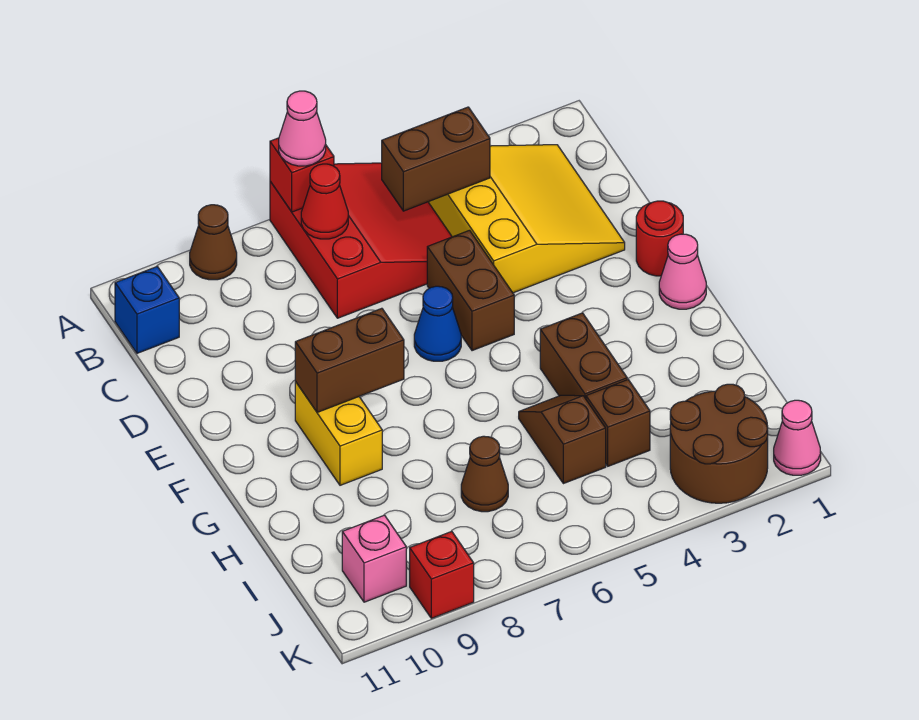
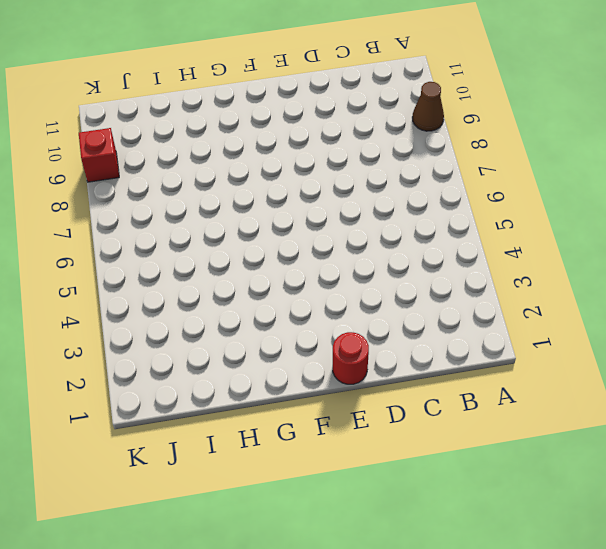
none -> red slope A5:C7 level 1 top 7
none -> yellow slope B2:D4 level 1 top 4
none -> blue brick B11 level 1

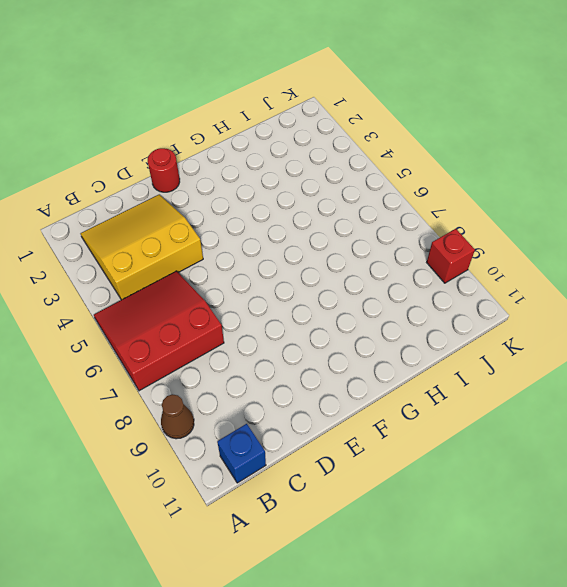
none -> brown brick D5:E5 level 1
none -> blue cone E6 level 1
none -> pink cone F1 level 1

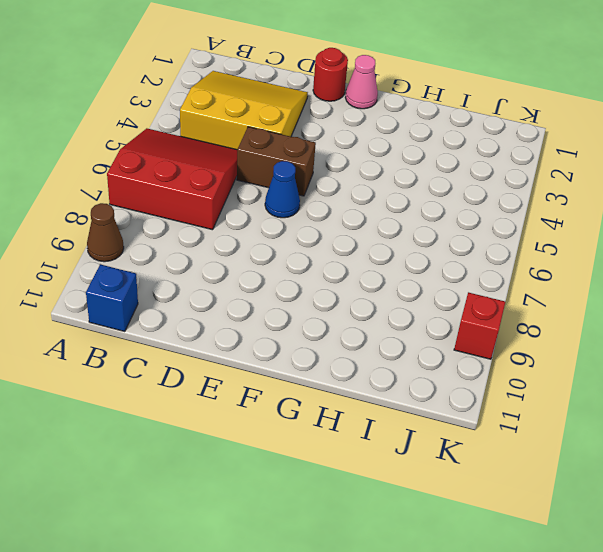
none -> yellow brick F9:G9 level 1
none -> brown brick G4:H4 level 1
none -> brown slope H5:I5 level 1 top I

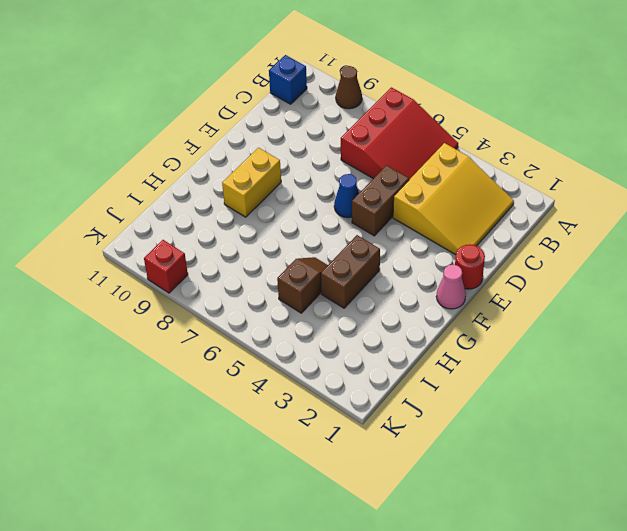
none -> brown brick I4 level 1
none -> brown cone I7 level 1
none -> brown round brick J2:K3 level 1

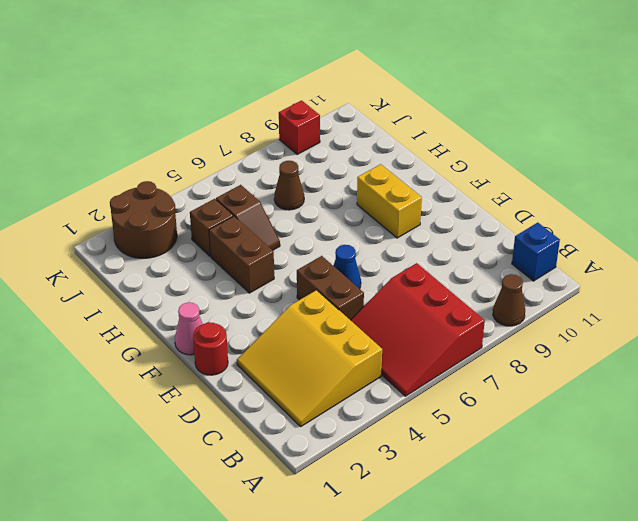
none -> pink brick J10 level 1
none -> pink cone K1 level 1
none -> red brick A7 level 2

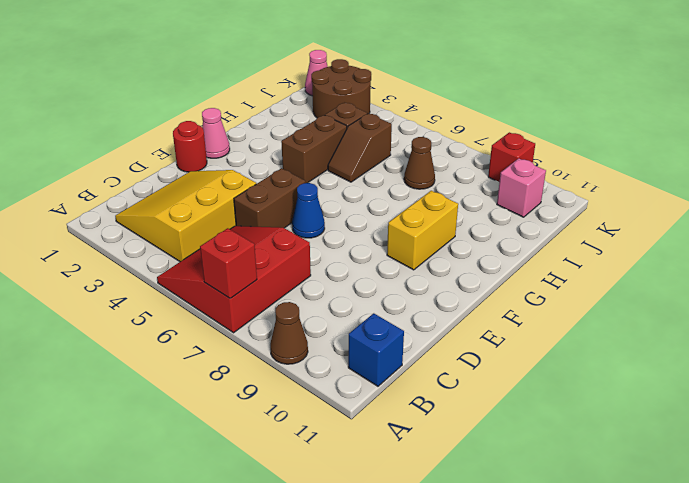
none -> brown brick B4:B5 level 2
none -> red cone B7 level 2
none -> brown brick F8:F9 level 2

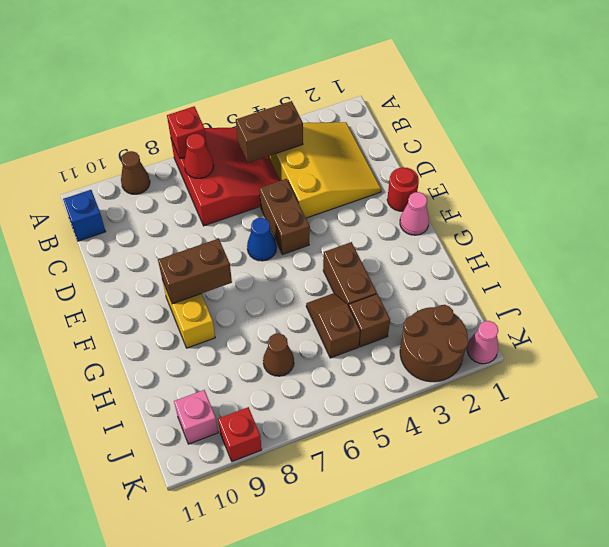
none -> pink cone A7 level 3

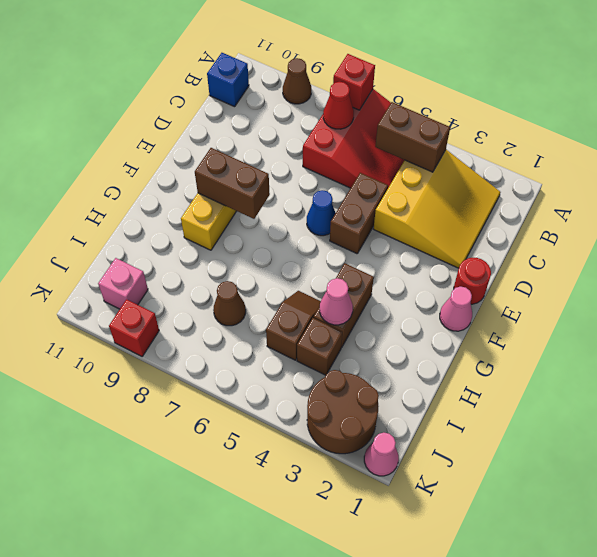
pink cone H4 level 2 -> pink cone A7 level 3

